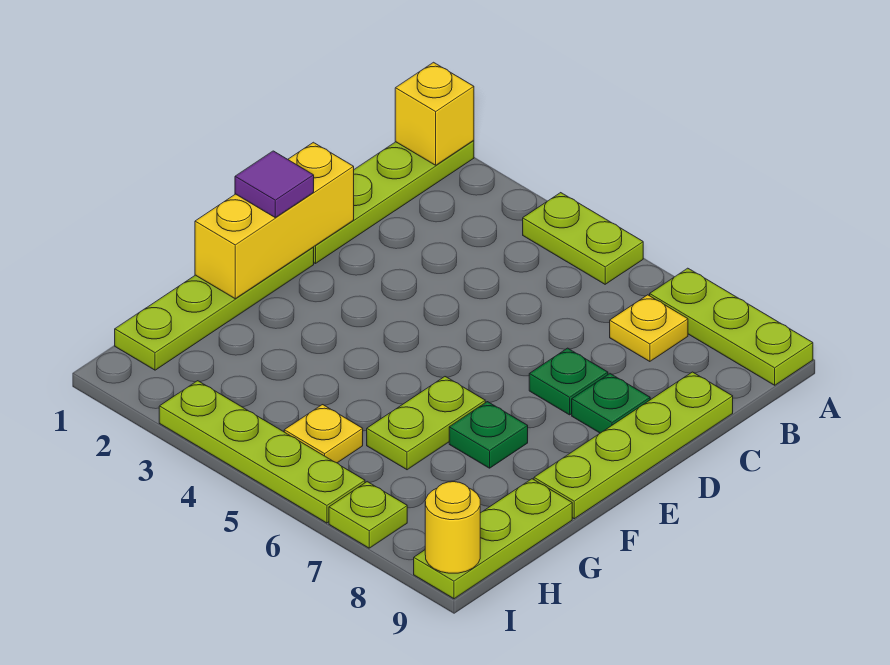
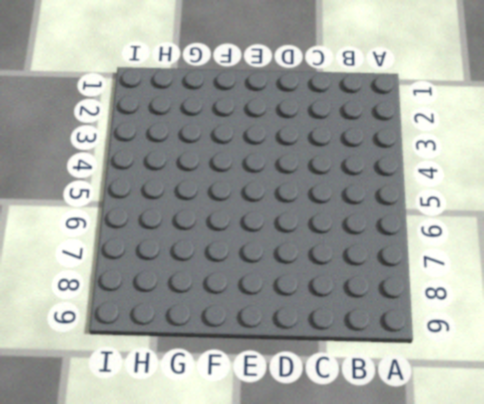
none -> lime plate A1:D1 level 1
none -> lime plate A4:A5 level 1
none -> lime plate A7:A9 level 1

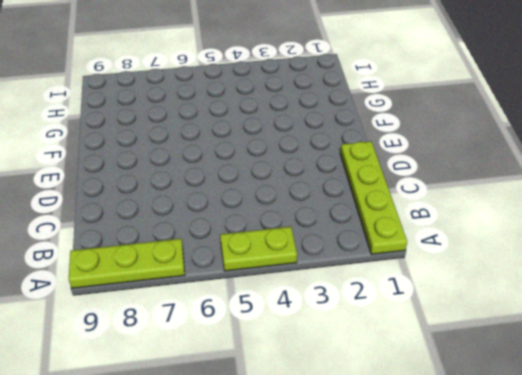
none -> yellow plate B7 level 1
none -> lime plate C9:F9 level 1
none -> green plate D7 level 1

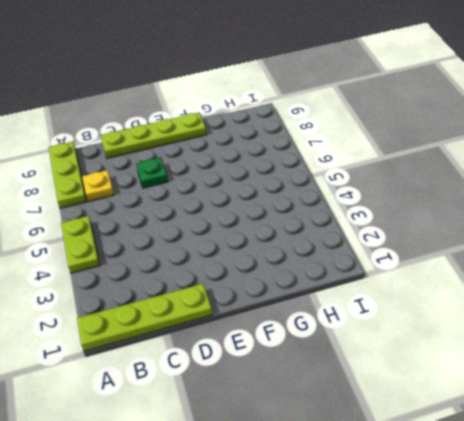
none -> green plate D8 level 1
none -> lime plate E1:H1 level 1
none -> lime plate F6:G6 level 1

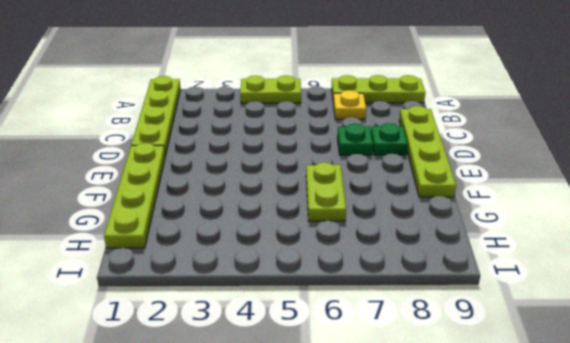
none -> green plate F7 level 1
none -> lime plate G9:I9 level 1
none -> yellow plate H5 level 1

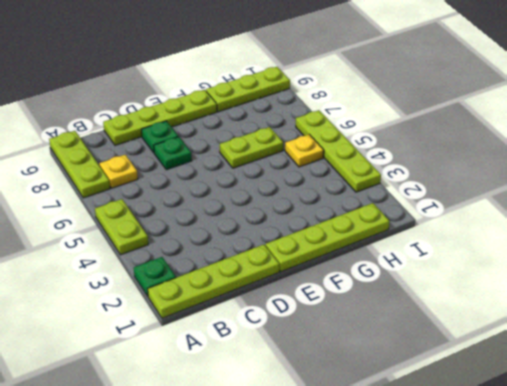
green plate A2 level 1 -> green plate F7 level 1
none -> lime plate I7 level 1
none -> yellow brick A1 level 2
none -> yellow brick D1:F1 level 2

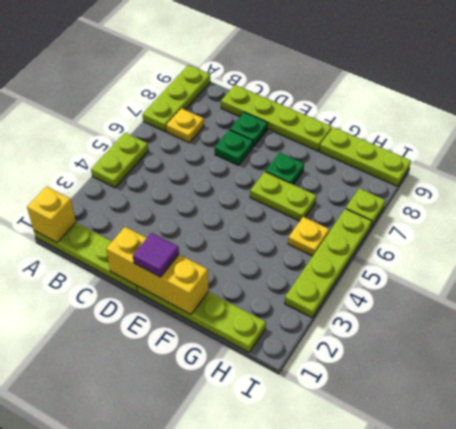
none -> yellow round brick I9 level 2

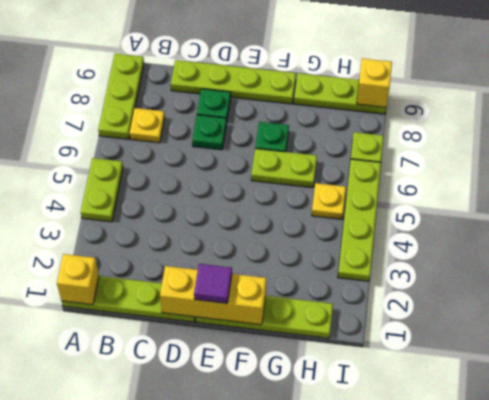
yellow brick I9 level 2 -> yellow round brick I9 level 2

